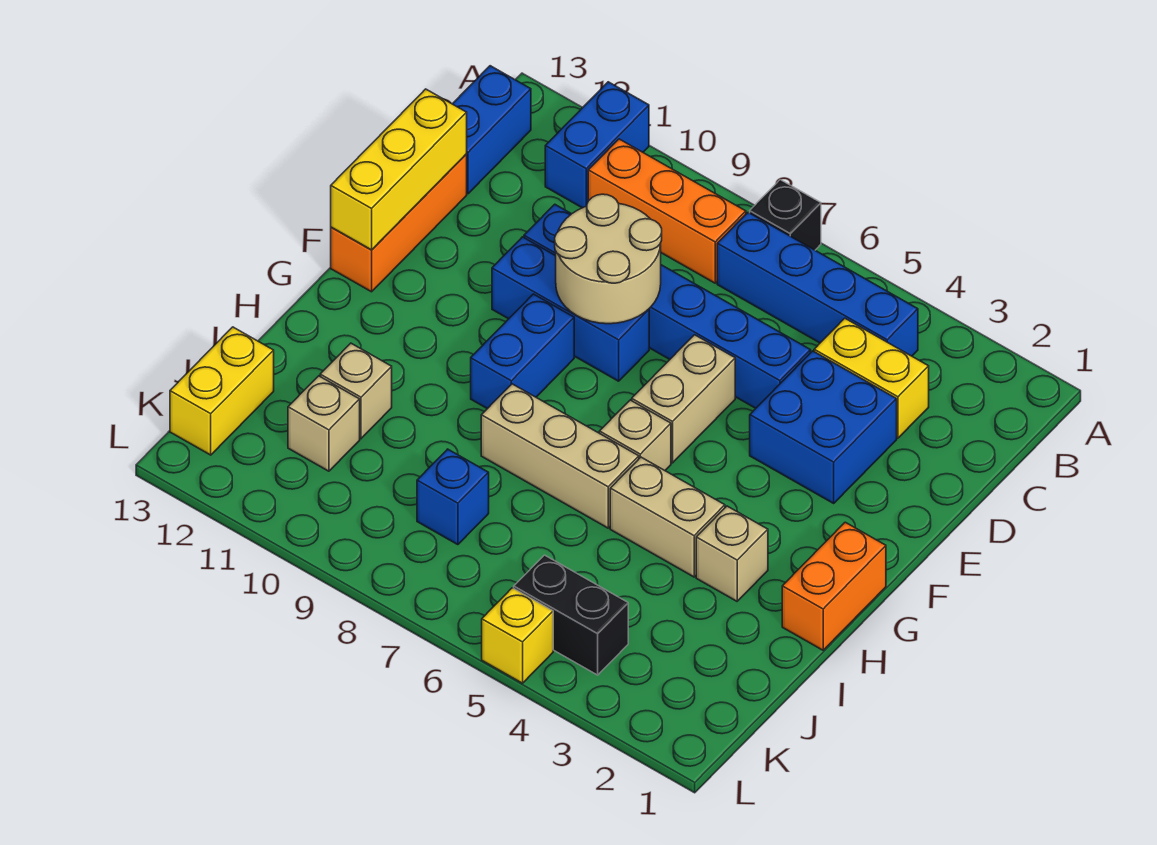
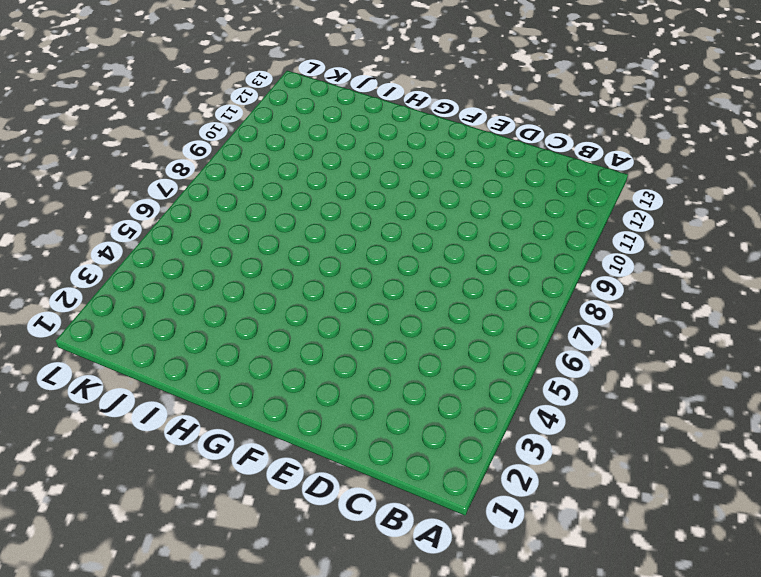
none -> black brick A7 level 1
none -> blue brick A11:B11 level 1
none -> blue brick B4:B7 level 1

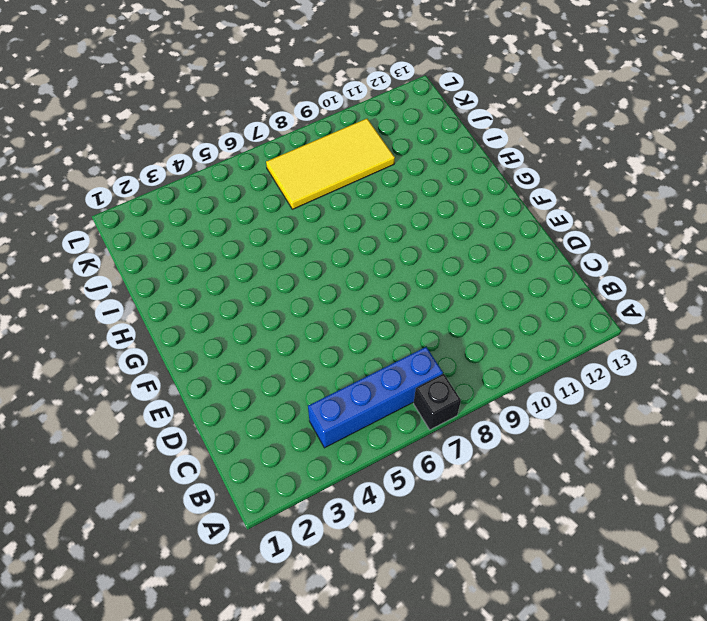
yellow tile J7:K10 level 1 -> blue brick J8 level 1
none -> blue brick A11:B11 level 1
none -> orange brick B8:B10 level 1
none -> blue brick B13:C13 level 1

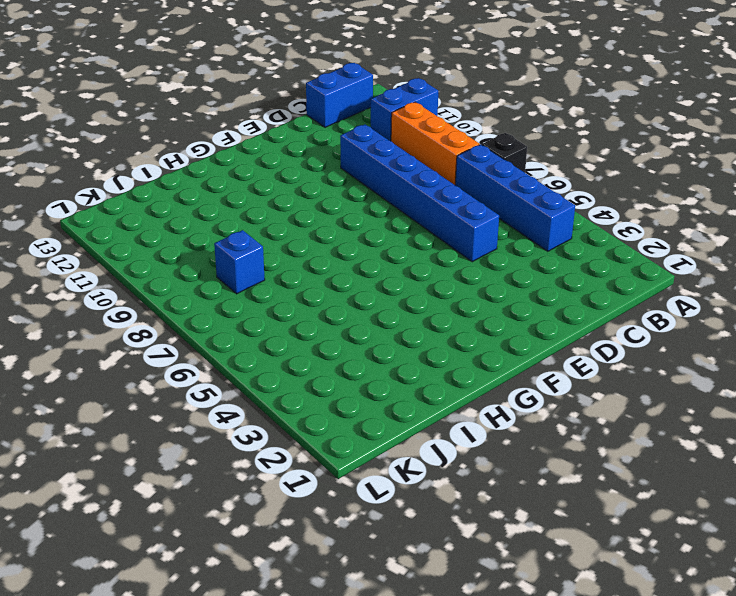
none -> yellow brick C3:C4 level 1
none -> blue brick D3:E4 level 1
none -> orange brick D13:F13 level 1

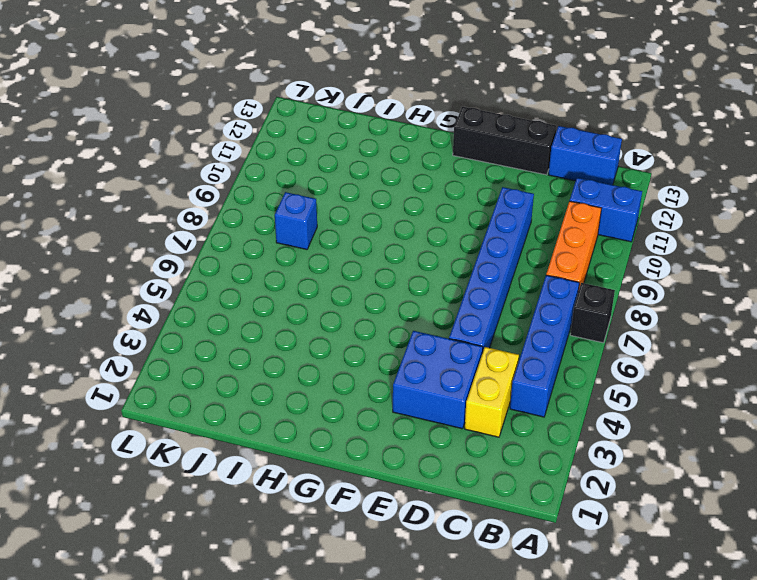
black brick D13:F13 level 1 -> orange brick D13:F13 level 1
none -> tan brick E6:F6 level 1
none -> blue brick E8:E10 level 1
none -> blue brick F9:G9 level 1

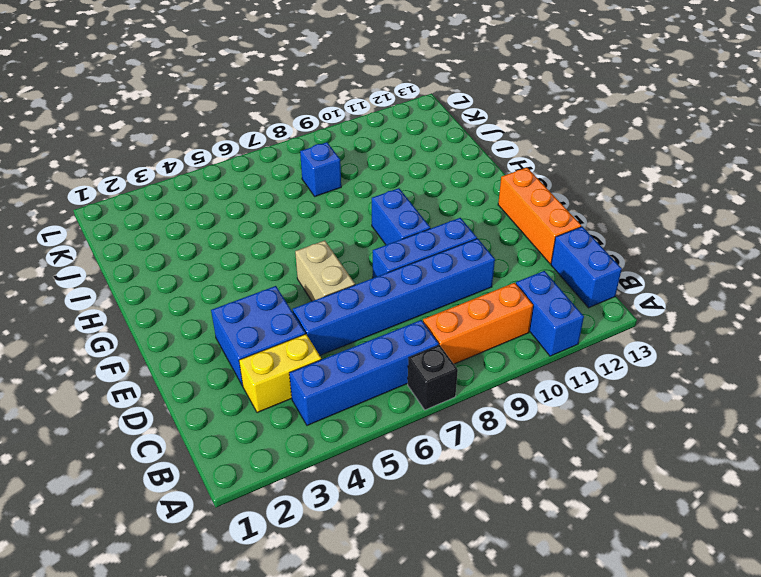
none -> orange brick G1:H1 level 1
none -> tan brick G6 level 1
none -> tan brick H3 level 1

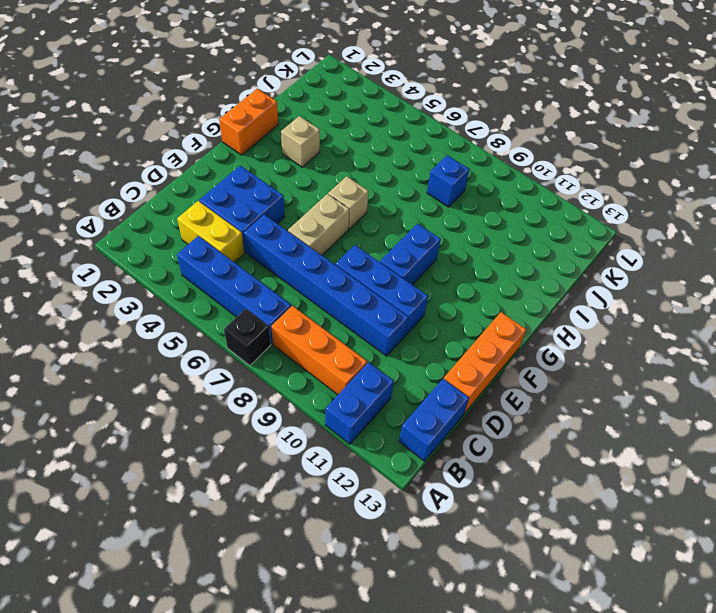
none -> tan brick H4:H5 level 1
none -> tan brick H6:H8 level 1
none -> tan brick I11 level 1

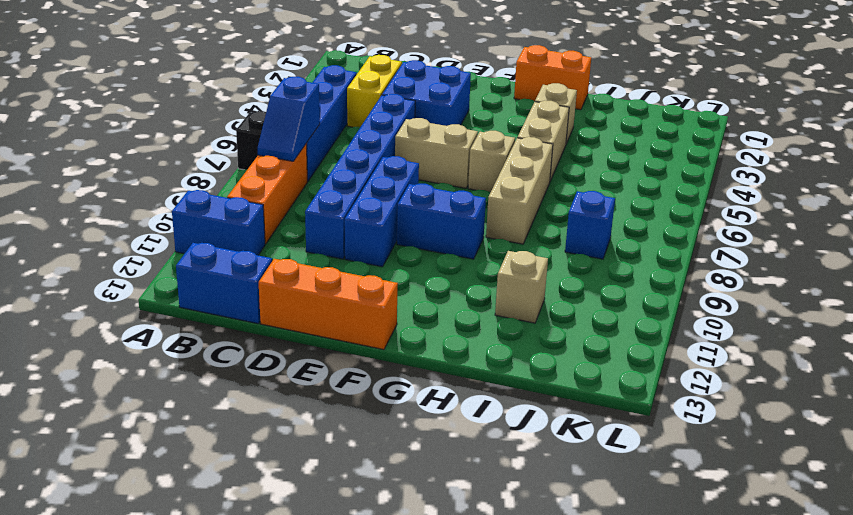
blue slope B7:B8 level 2 top 7 -> none
none -> tan brick J11 level 1
none -> yellow brick J13:K13 level 1
none -> black brick K4:K5 level 1

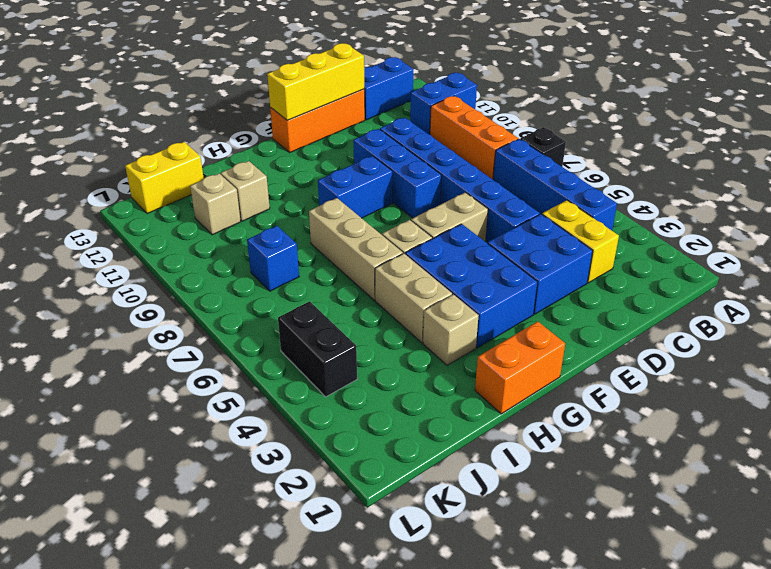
blue brick F3:G5 level 1 -> none
none -> yellow brick L5 level 1
none -> tan round brick D8:E9 level 2

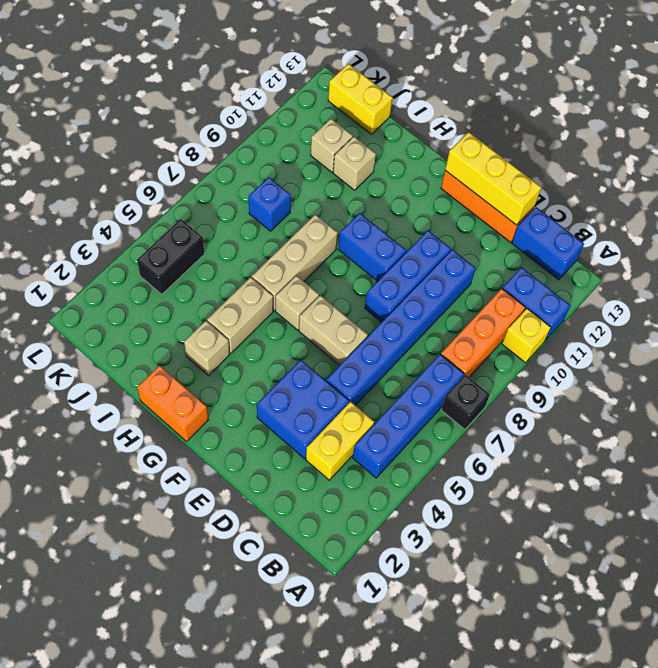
yellow brick A10 level 1 -> yellow brick L5 level 1
none -> tan round brick D8:E9 level 2

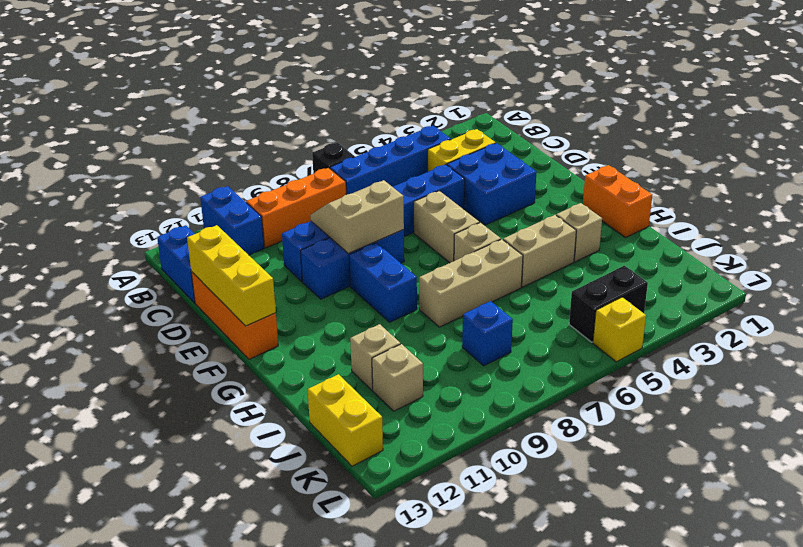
tan slope D8:E9 level 2 top E -> tan round brick D8:E9 level 2

